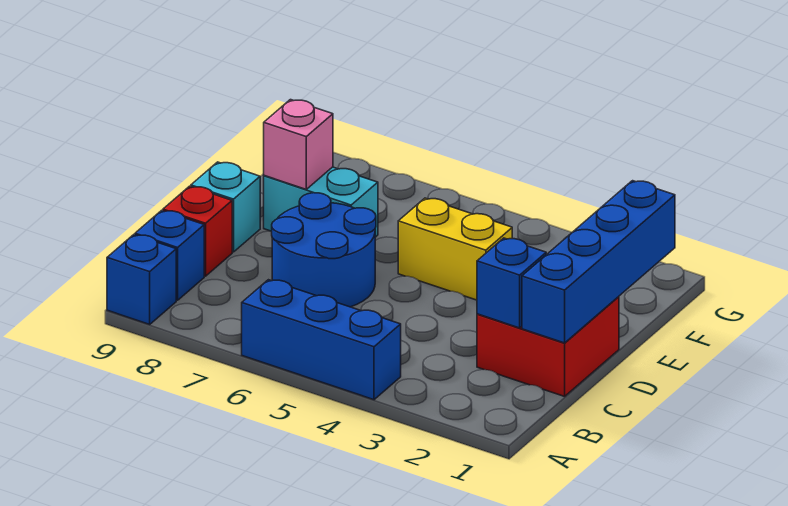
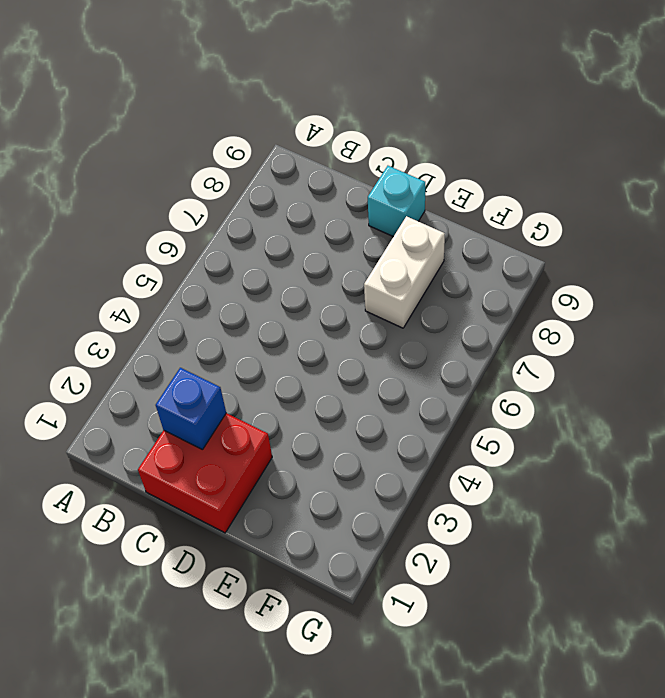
white brick E7:E8 level 1 -> cyan brick E7:E8 level 1
none -> blue brick A4:A6 level 1
none -> blue brick A9 level 1
none -> blue brick B9 level 1

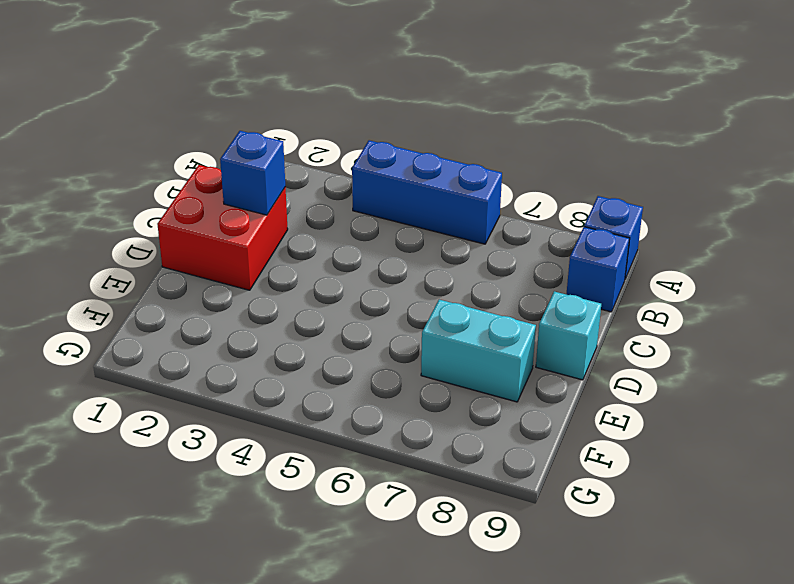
none -> blue round brick C6:D7 level 1
none -> red brick C9 level 1
none -> yellow brick E4:E5 level 1

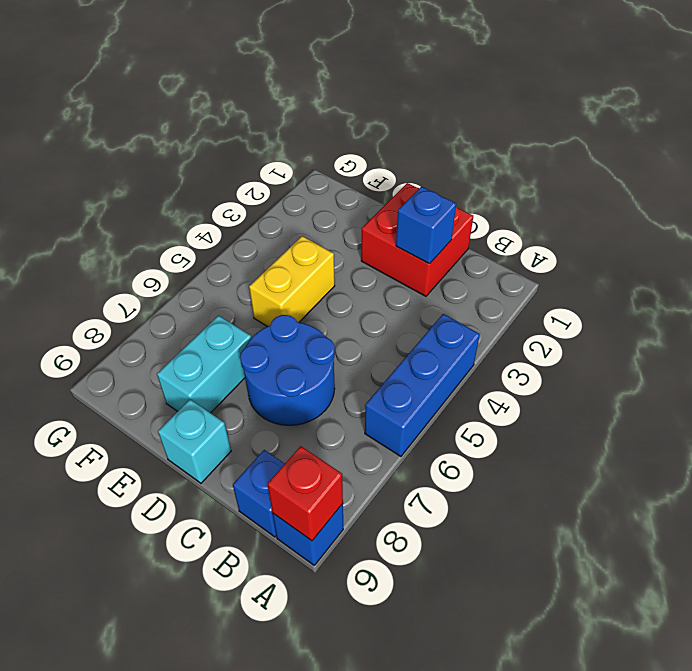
red brick A9 level 2 -> red brick C9 level 1
none -> blue brick C1:F1 level 2
none -> pink brick E8 level 2

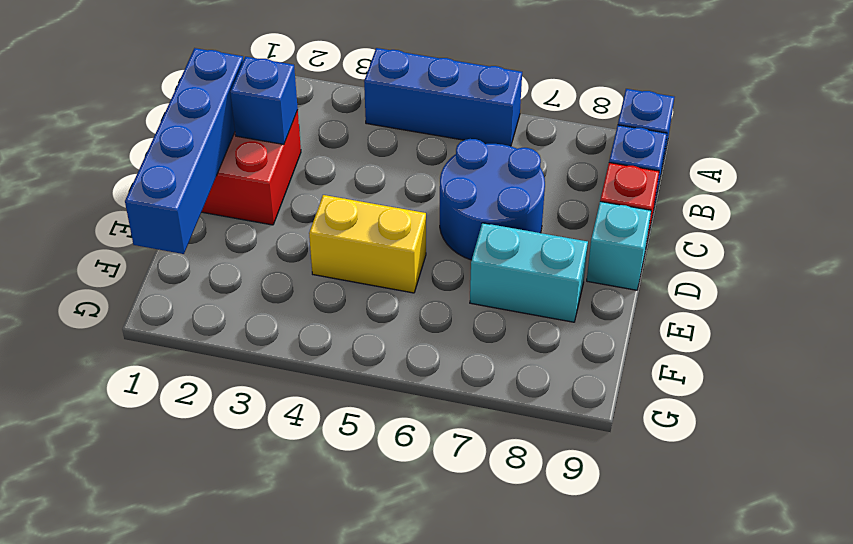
none -> pink brick E8 level 2

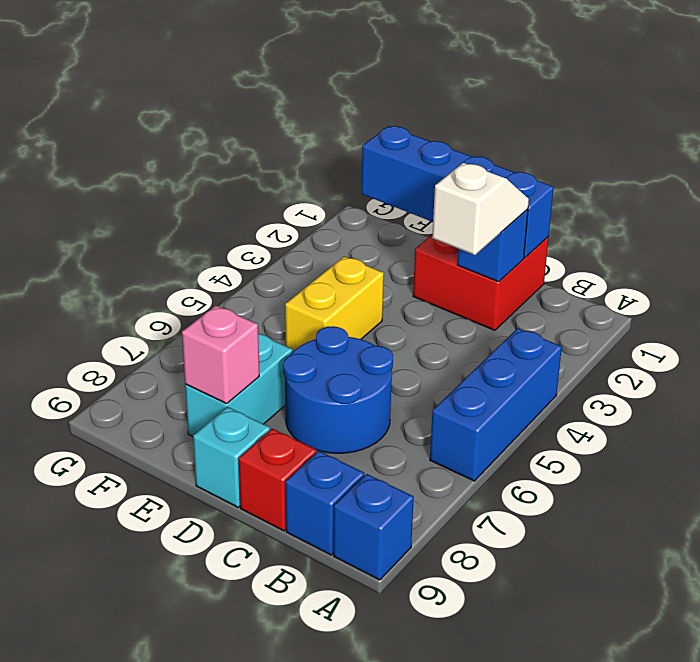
white slope C2:C3 level 3 top 3 -> none

